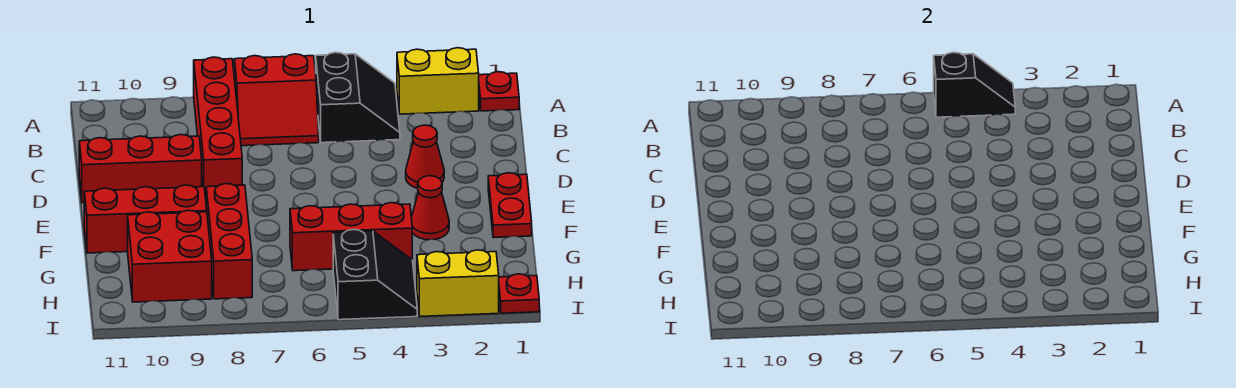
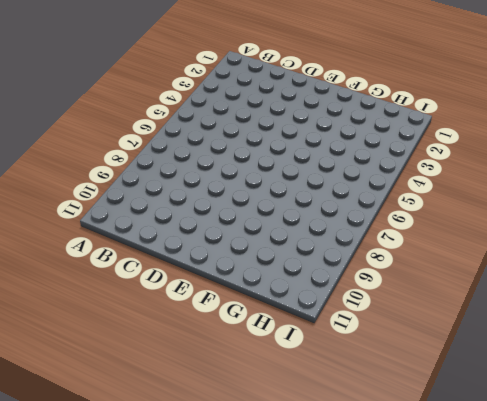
none -> red plate A1 level 1
none -> yellow brick A2:A3 level 1
none -> black slope A4:B5 level 1 top 5

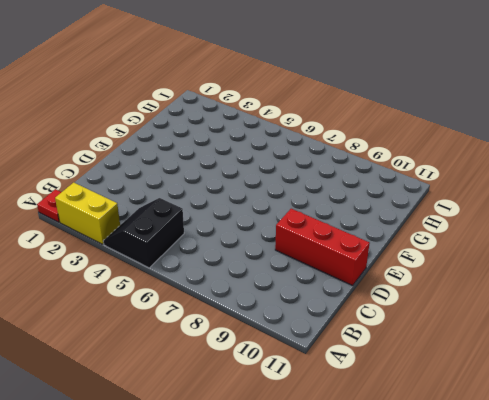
none -> red slope A6:B7 level 1 top A
none -> red brick A8:D8 level 1
none -> red cone D3 level 1

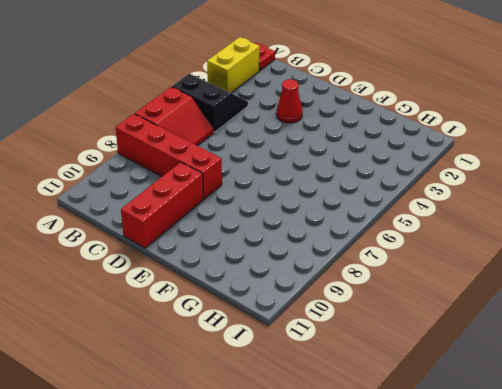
none -> red plate E1:F1 level 1
none -> red cone F3 level 1
none -> red brick F8:H8 level 1

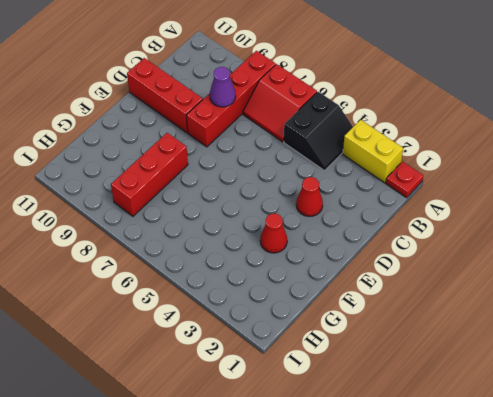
purple cone C8 level 2 -> none
none -> red plate E1:F1 level 1
none -> red brick F9:F11 level 1
none -> red brick G4:G6 level 1

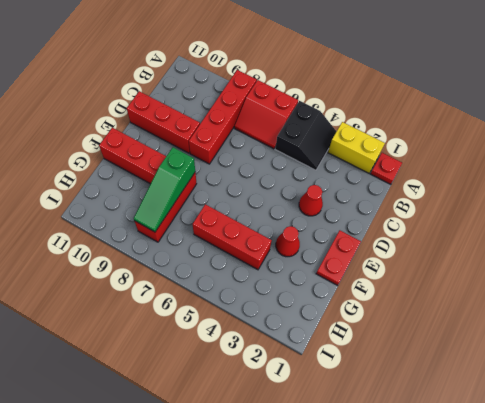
green slope F8:H8 level 2 top F -> none
none -> red brick G9:H10 level 1
none -> black slope H4:I5 level 1 top 5
none -> red plate I1 level 1

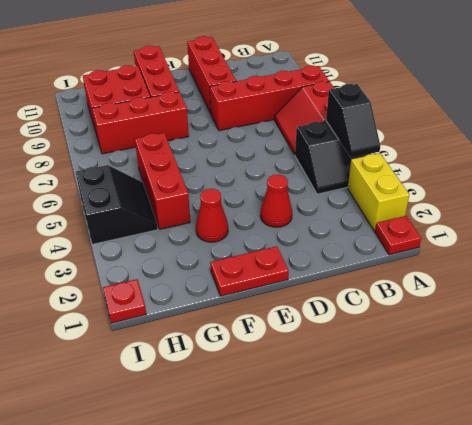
black slope H4:I5 level 1 top I -> black slope H4:I5 level 1 top 5
none -> yellow brick I2:I3 level 1

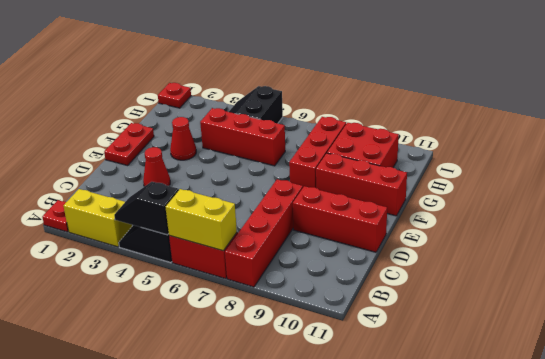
yellow brick A6:A7 level 2 -> yellow brick I2:I3 level 1

